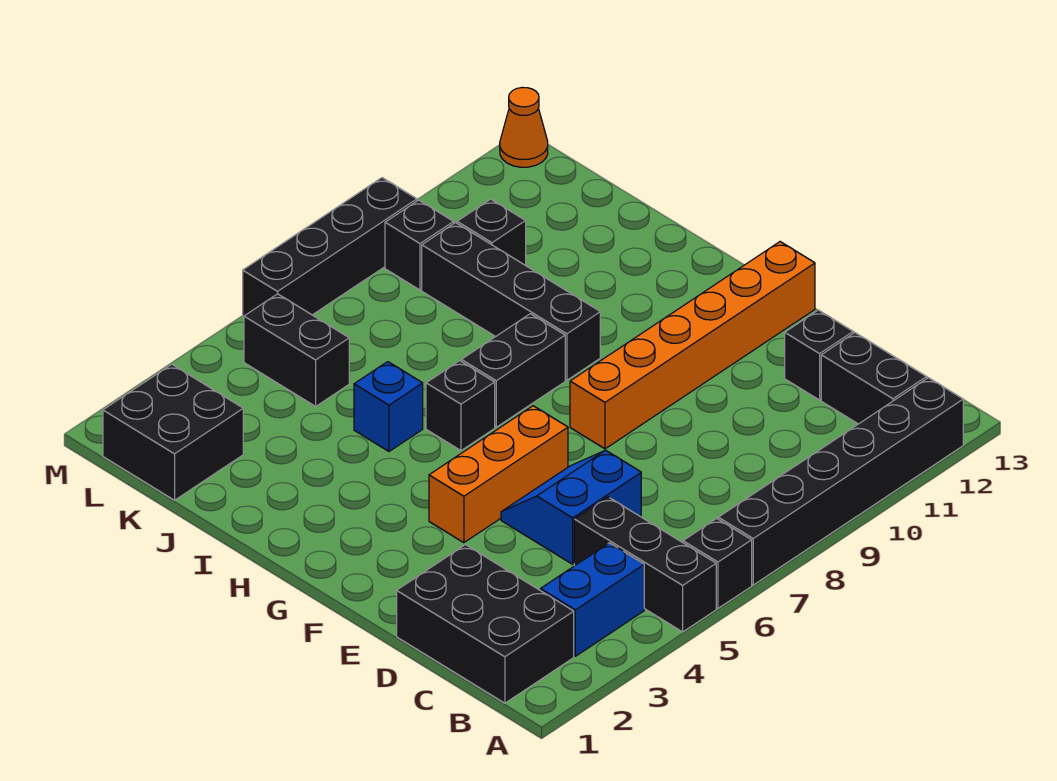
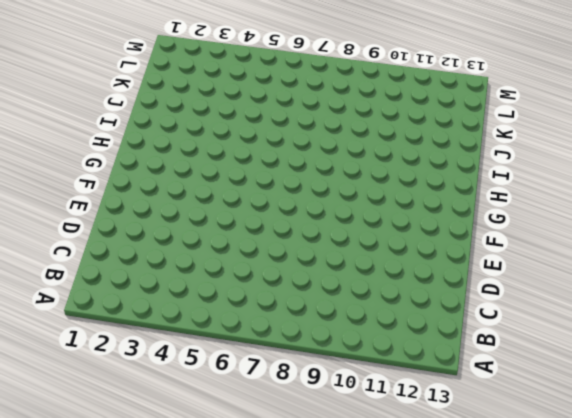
none -> black brick A5:C5 level 1
none -> black brick A6 level 1
none -> black brick A7:A12 level 1

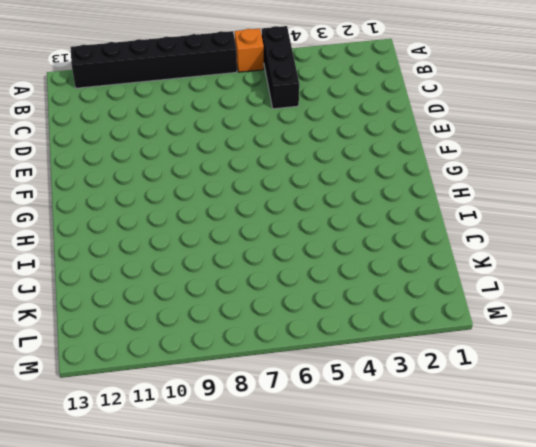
orange brick A6 level 1 -> black brick A6 level 1
none -> black brick B1:D2 level 1
none -> blue brick B3:B4 level 1
none -> black brick B12:C12 level 1

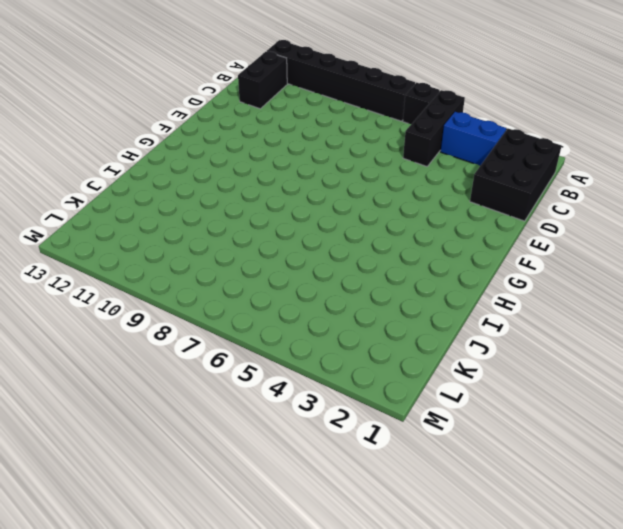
none -> blue slope D5:E6 level 1 top D
none -> black brick D12 level 1
none -> orange brick F4:F6 level 1

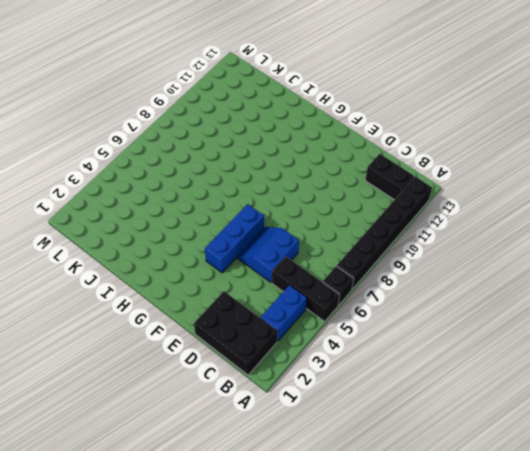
blue brick F4:F6 level 1 -> orange brick F4:F6 level 1
none -> black brick D12 level 1
none -> orange brick F8:F13 level 1
none -> black brick H6 level 1

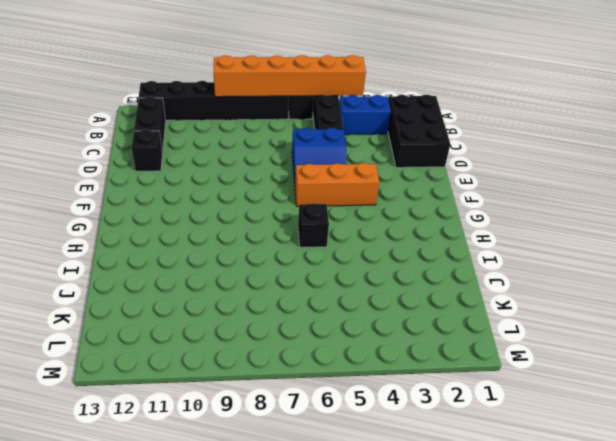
orange brick A4:A9 level 2 -> orange brick F8:F13 level 1
none -> black brick H7:H8 level 1
none -> black brick H9:K9 level 1
none -> blue brick I5 level 1

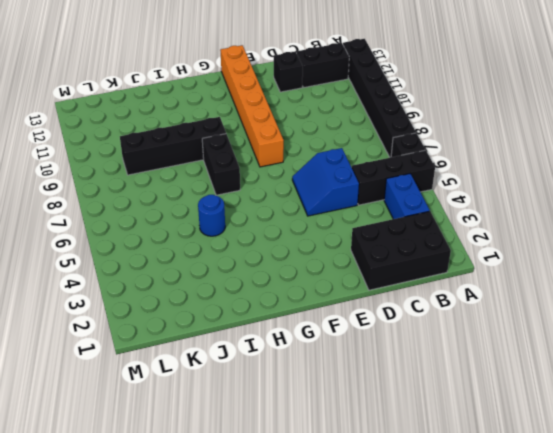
blue round brick I5 level 1 -> blue brick I5 level 1
none -> orange brick F4:F6 level 1
none -> black brick H6 level 1
none -> black brick K1:L2 level 1

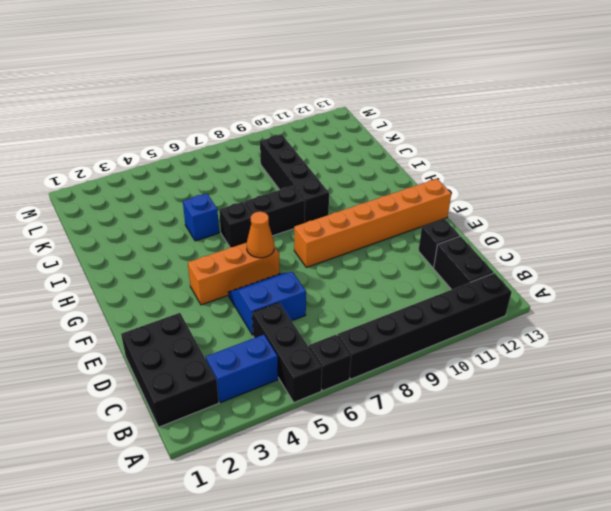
orange cone F6 level 2 -> orange cone M13 level 1
none -> black brick K1:L2 level 1
none -> black brick K5:L5 level 1
none -> black brick K10 level 1

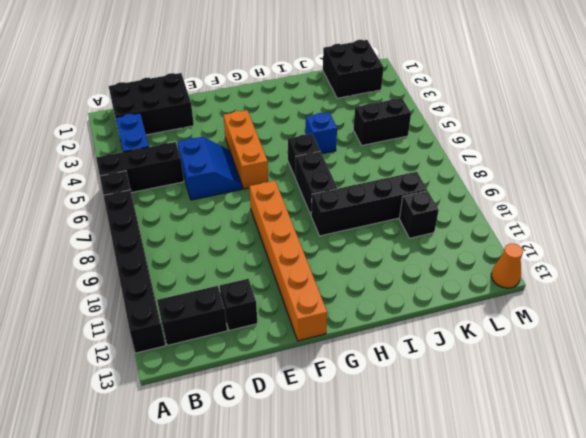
none -> black brick L9 level 1
none -> black brick M6:M9 level 1

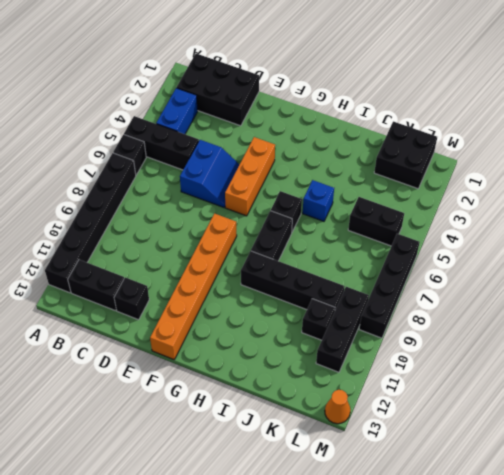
black brick L9:L11 level 1 -> black brick L9 level 1

